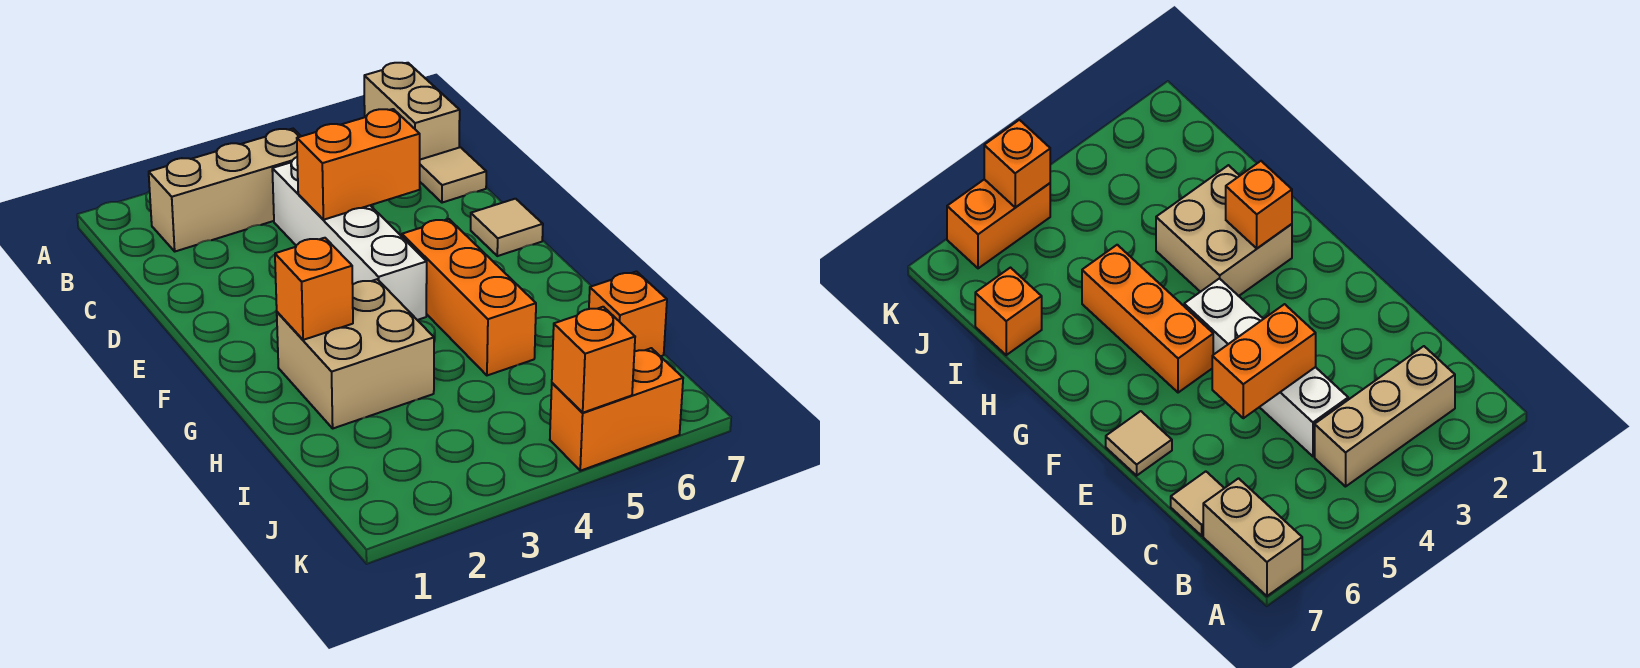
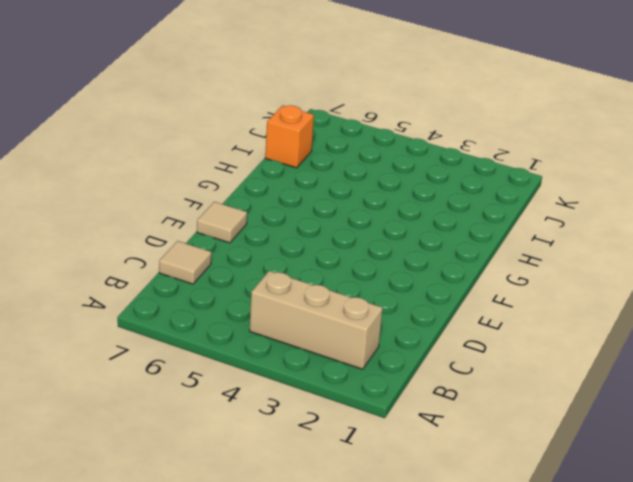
none -> tan brick A7:B7 level 1
none -> white brick C4:F4 level 1
none -> orange brick F5:H5 level 1

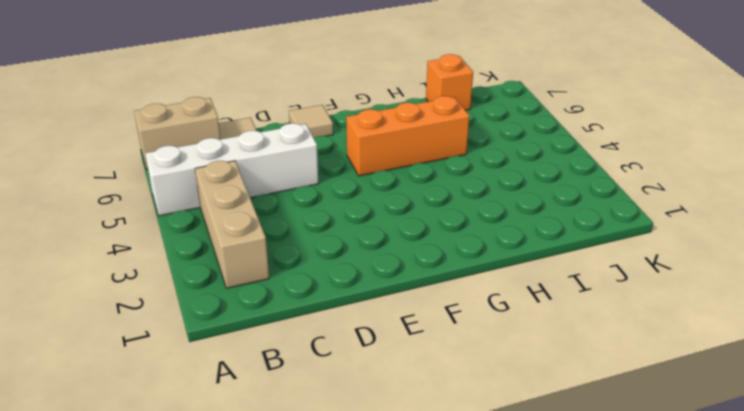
white brick A5:D5 level 1 -> white brick C4:F4 level 1
none -> tan brick G2:H3 level 1
none -> orange brick K5:K6 level 1
none -> orange brick D4:D5 level 2

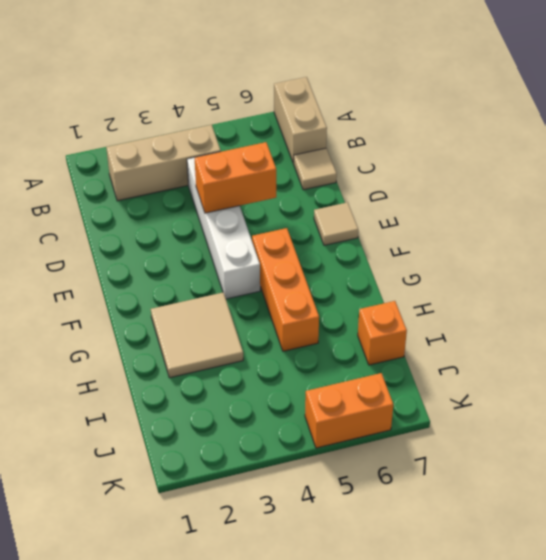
tan tile G2:H3 level 1 -> tan brick G2:H3 level 1
none -> orange brick G2 level 2
none -> orange brick K5 level 2

